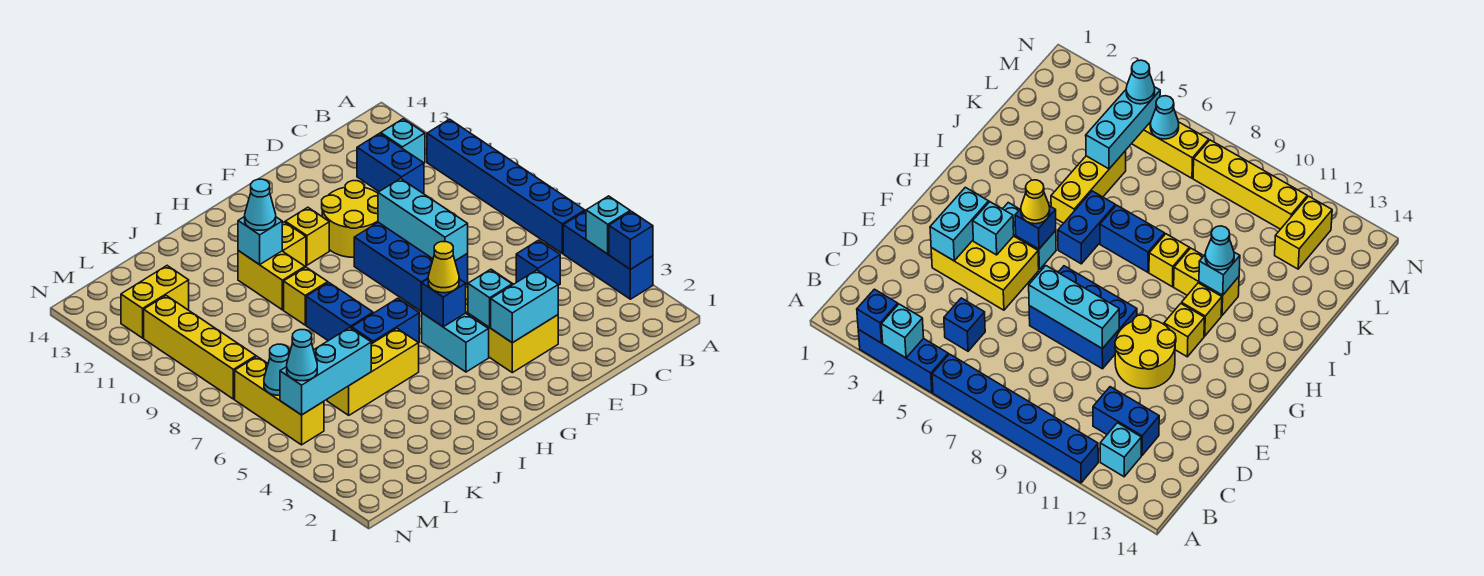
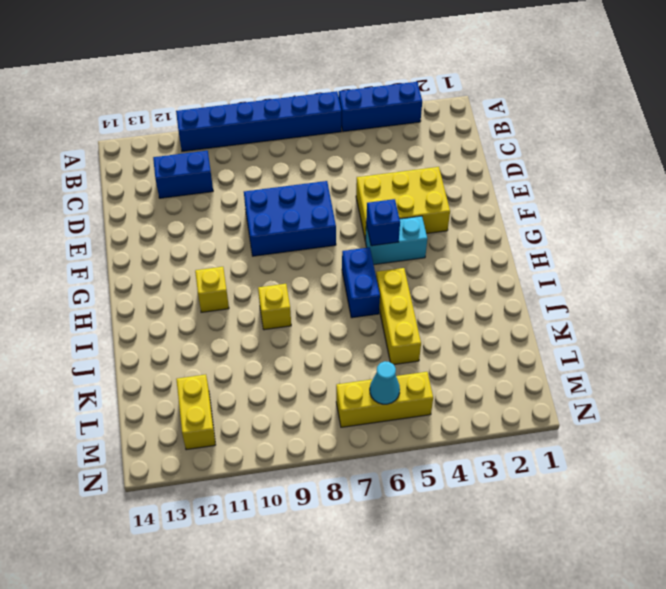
none -> cyan brick B12 level 1
none -> blue brick C5 level 1
none -> yellow round brick E10:F11 level 1
none -> yellow brick G11 level 1

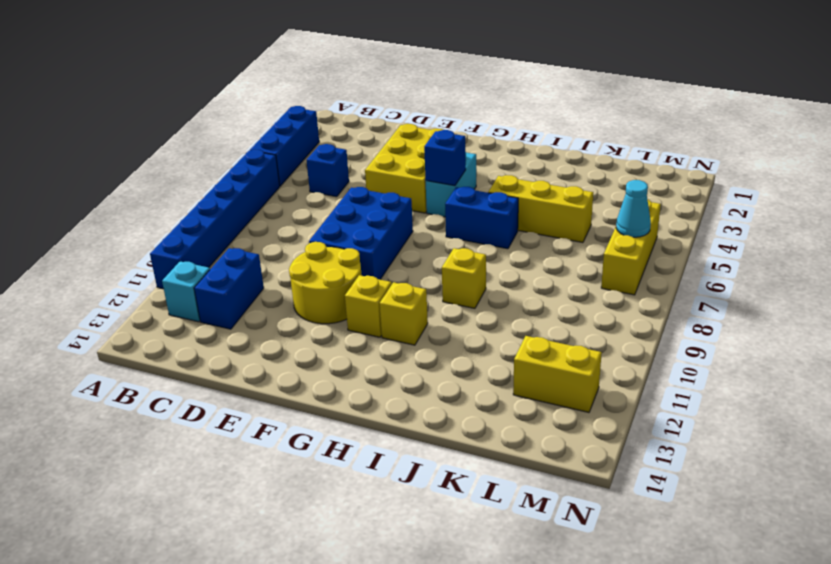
none -> blue brick I7:I8 level 1
none -> yellow brick I10:I11 level 1
none -> yellow brick M8:M11 level 1
none -> blue brick A3 level 2

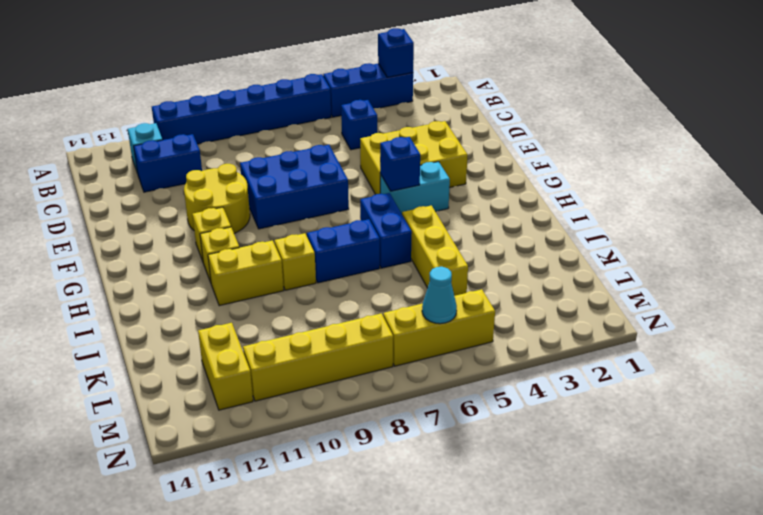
none -> cyan brick A4 level 2
none -> cyan brick E3:F3 level 2
none -> cyan brick E7:E9 level 2
none -> cyan brick F4 level 2

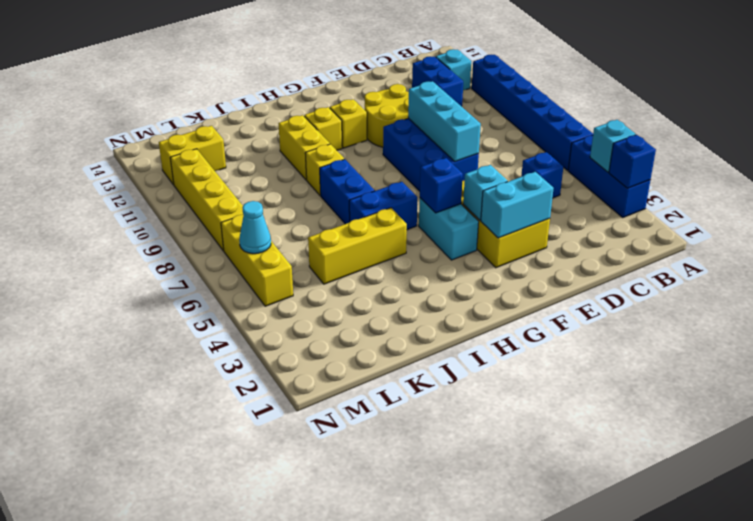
none -> cyan brick I11 level 2
none -> cyan brick K5:M5 level 2
none -> yellow cone G5 level 3
none -> cyan cone I11 level 3

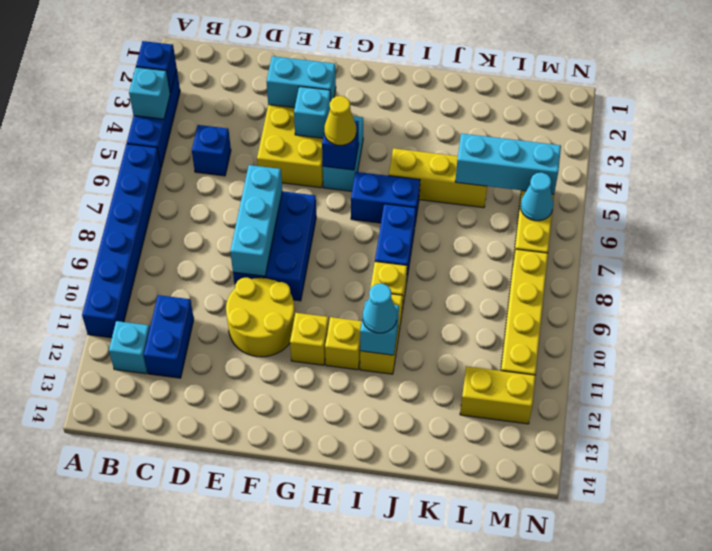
none -> cyan cone M5 level 3

